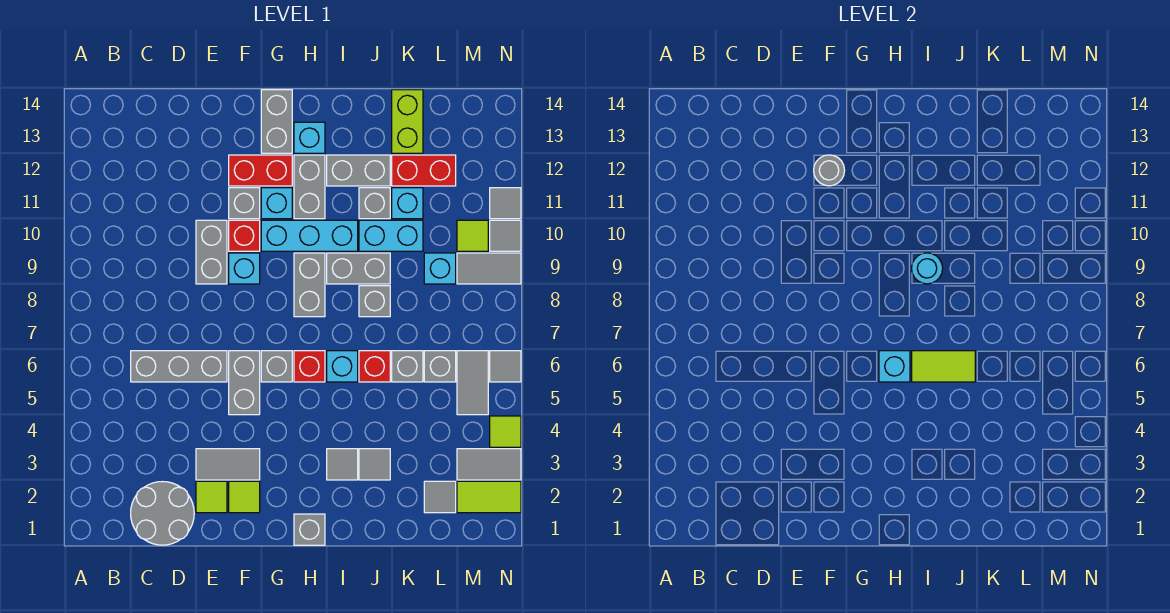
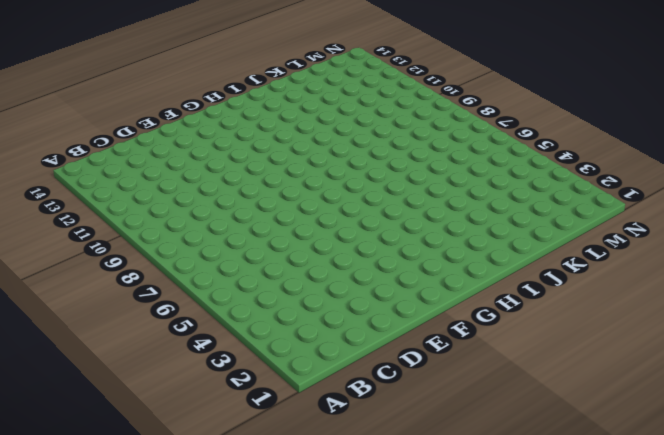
none -> grey round brick C1:D2 level 1
none -> grey brick C6:E6 level 1
none -> lime tile E2 level 1
none -> grey tile E3:F3 level 1

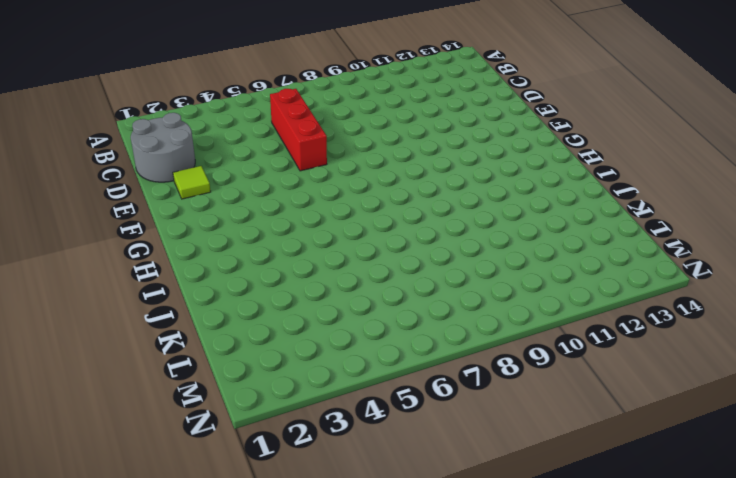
red brick C6:E6 level 1 -> grey brick C6:E6 level 1
none -> grey tile E3:F3 level 1
none -> grey brick E9:E10 level 1
none -> lime tile F2 level 1
none -> grey brick F5:F6 level 1

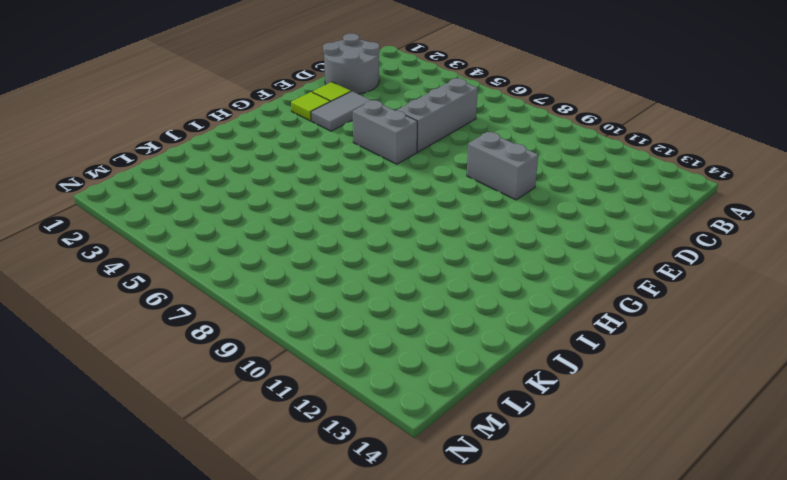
none -> cyan brick F9 level 1
none -> red brick F10 level 1
none -> grey brick F11 level 1
none -> red brick F12:G12 level 1

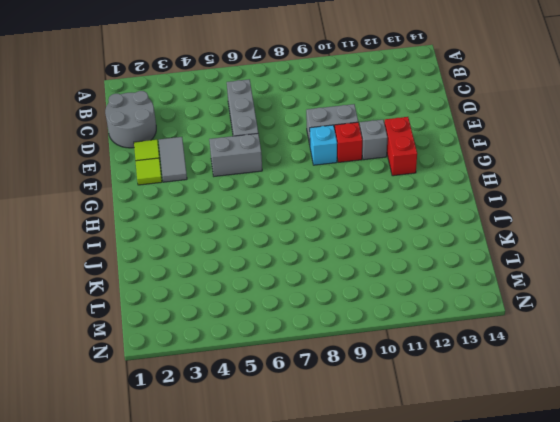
none -> grey brick G6 level 1
none -> cyan brick G10:I10 level 1
none -> cyan brick G11 level 1
none -> grey brick G13:G14 level 1

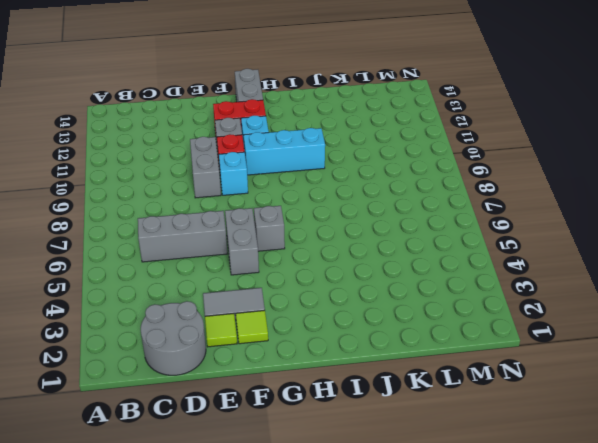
none -> grey brick H1 level 1
none -> red brick H6 level 1
none -> grey brick H8:H9 level 1
none -> grey brick H11:H12 level 1

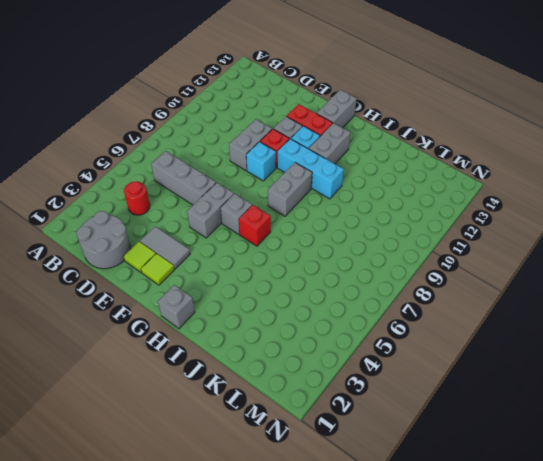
red round brick C4 level 1 -> none
none -> cyan brick H13 level 1
none -> grey tile I3 level 1
none -> cyan brick I6 level 1
none -> grey brick I9:J9 level 1

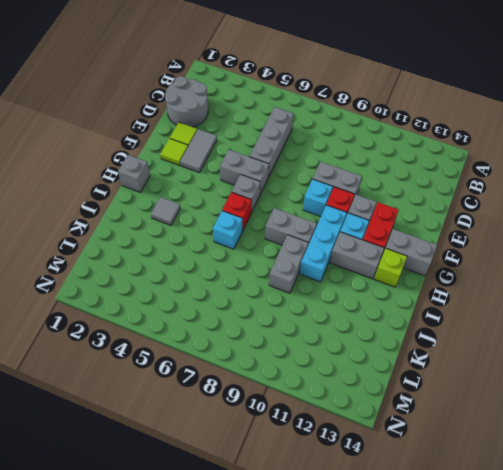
lime brick H13 level 1 -> cyan brick H13 level 1
none -> grey brick I12:J12 level 1
none -> grey tile J3 level 1
none -> red brick J6 level 1
none -> grey brick J8 level 1

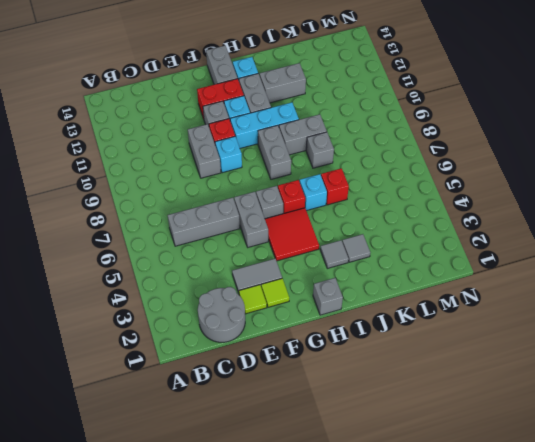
red tile G4:H5 level 1 -> none
none -> cyan brick J10:K10 level 1
none -> grey brick J11 level 1
none -> grey brick K6 level 1
none -> cyan brick K11 level 1

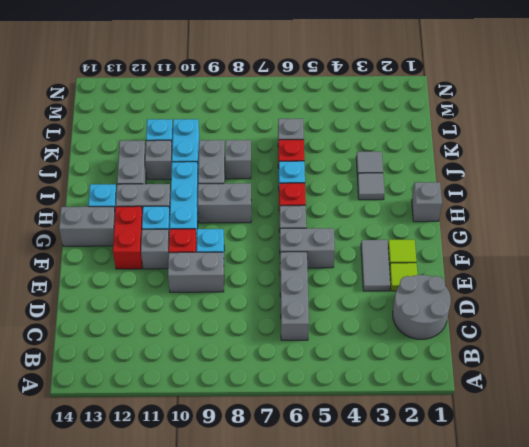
none -> red brick K12:L12 level 1
none -> lime brick K13:K14 level 1
none -> grey tile L2 level 1
none -> grey brick L6 level 1

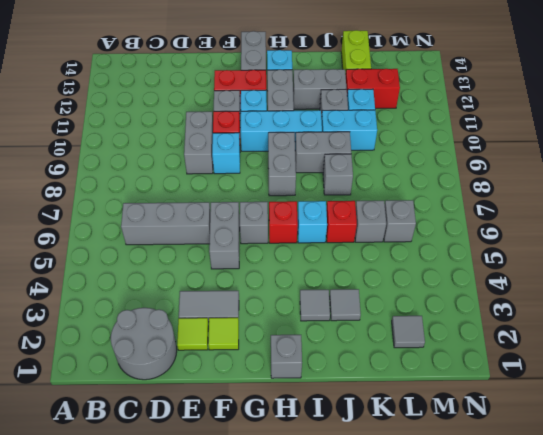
none -> cyan brick L9 level 1
none -> lime tile M2:N2 level 1
none -> grey tile M3:N3 level 1
none -> grey tile M5:M6 level 1

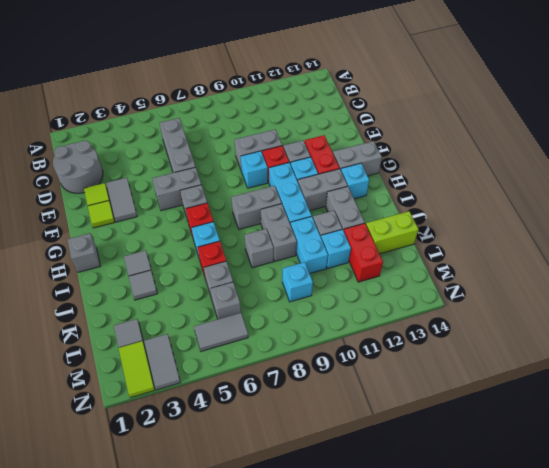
none -> grey tile M9:N9 level 1
none -> lime tile M10 level 1
none -> lime tile N4 level 1
none -> grey tile N6 level 1

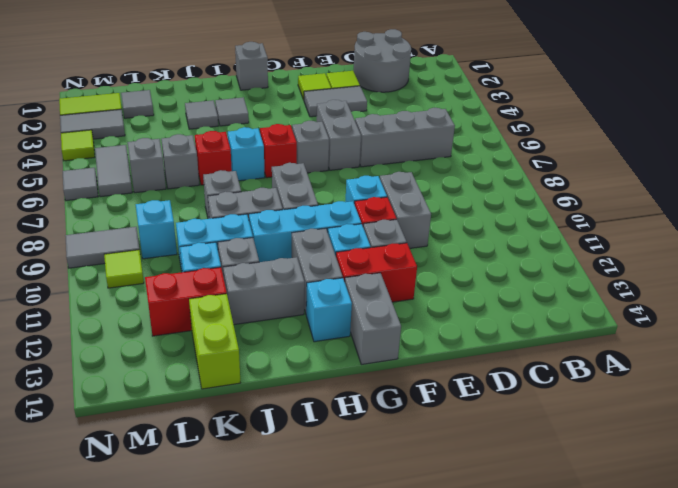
none -> grey tile N10 level 1
none -> grey tile N11 level 1
none -> grey round brick F12 level 2
none -> cyan brick H6 level 2

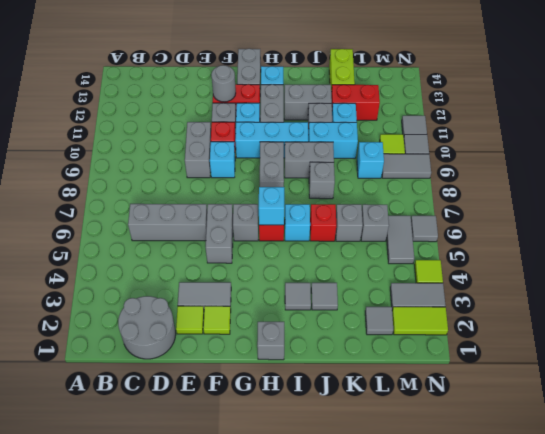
none -> lime tile I6:J6 level 2
none -> cyan round brick I9 level 2

